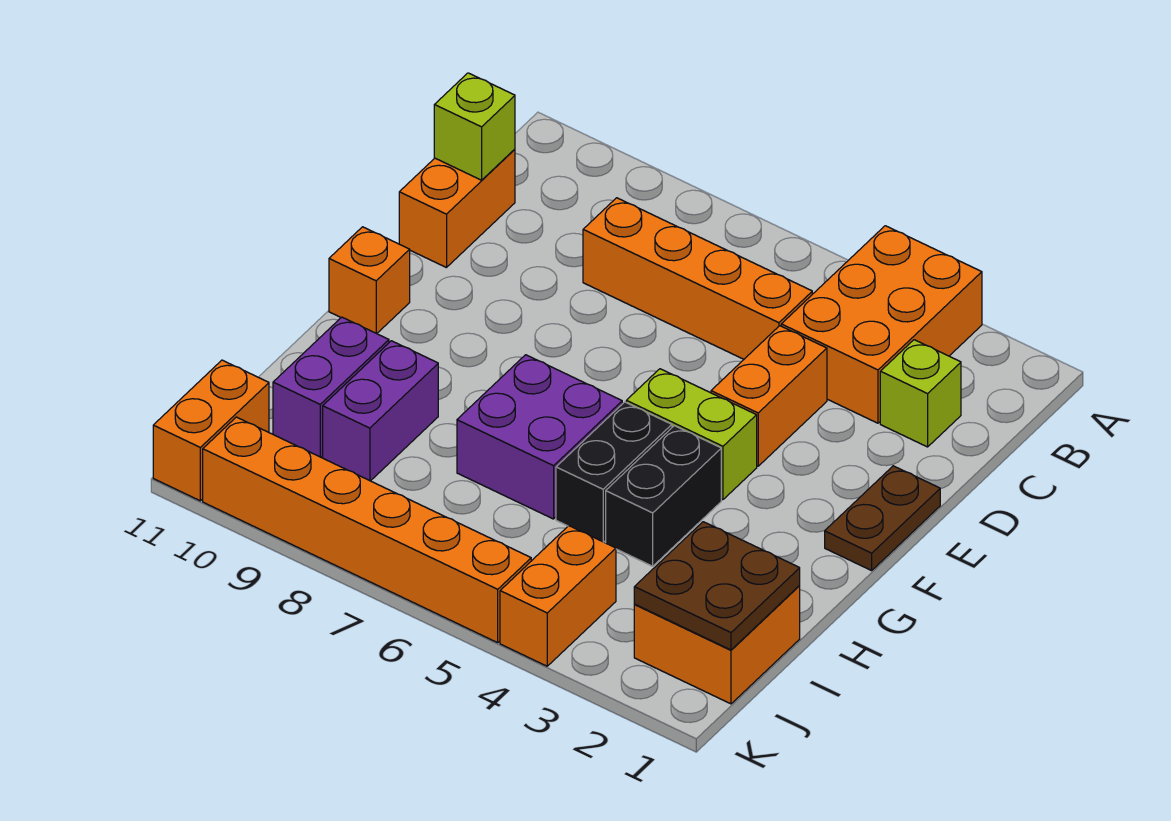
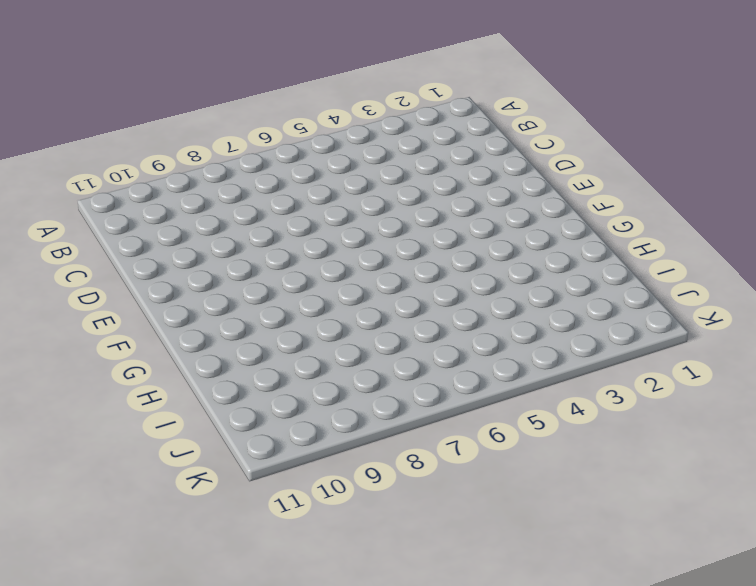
none -> orange brick A3:C4 level 1
none -> lime brick C2 level 1
none -> orange brick C5:C8 level 1

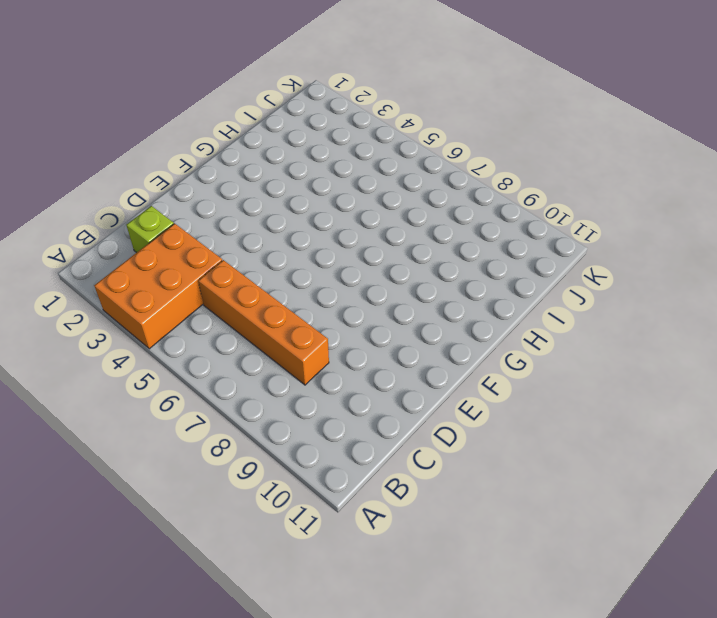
none -> orange brick C11:D11 level 1
none -> orange brick D4:E4 level 1
none -> brown plate E1:F1 level 1

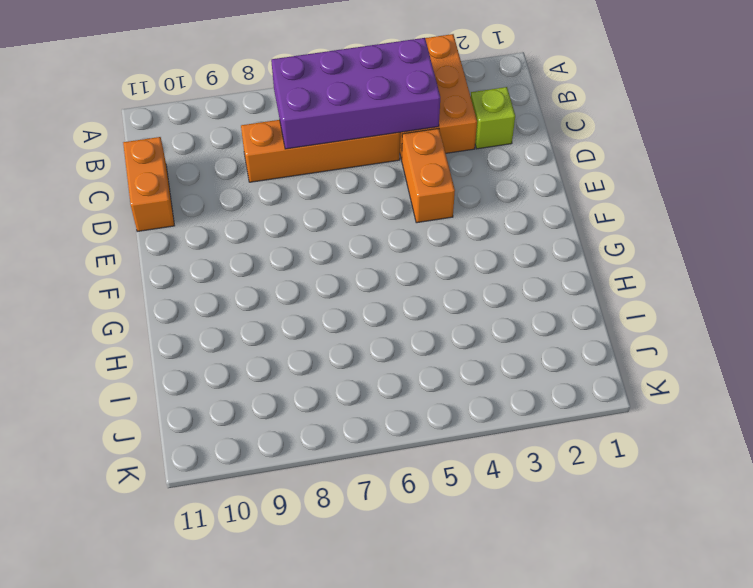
purple brick B4:C7 level 2 -> none
none -> brown plate E1:F1 level 1
none -> lime brick F4:F5 level 1
none -> orange brick F11 level 1

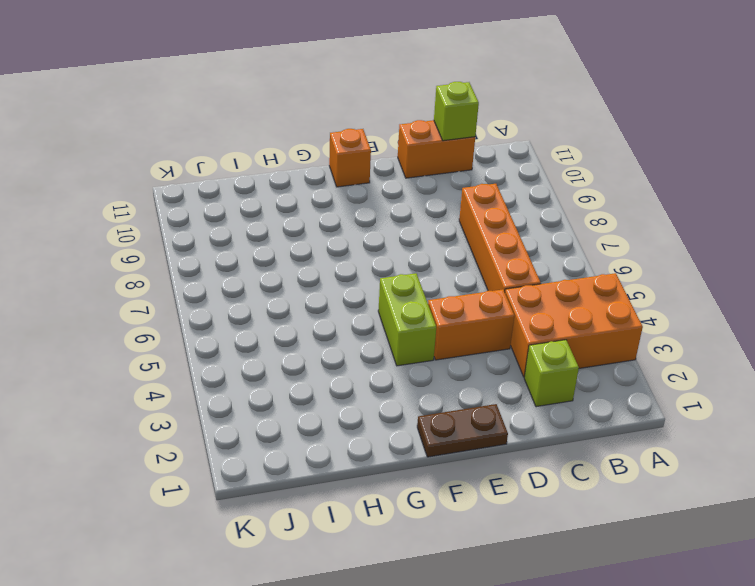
none -> black brick G4:H4 level 1
none -> black brick G5:H5 level 1
none -> purple brick G6:H7 level 1

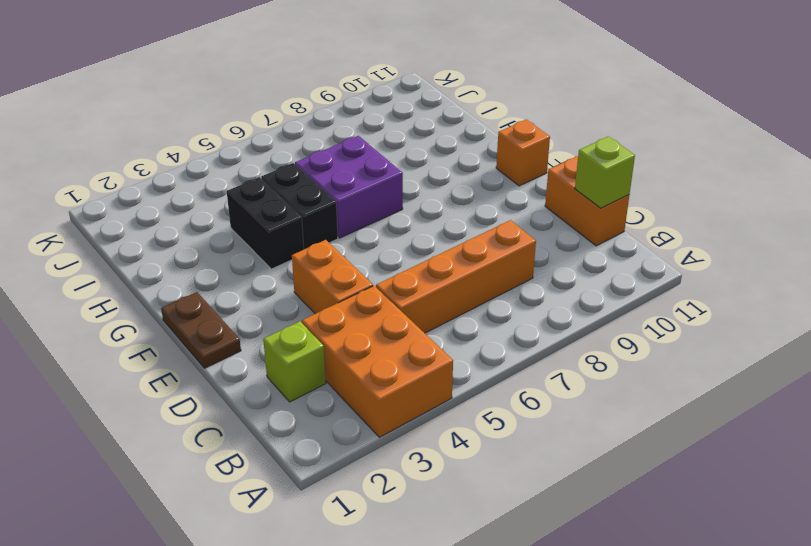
none -> lime brick F4:F5 level 1
none -> purple brick H9:I9 level 1
none -> purple brick H10:I10 level 1

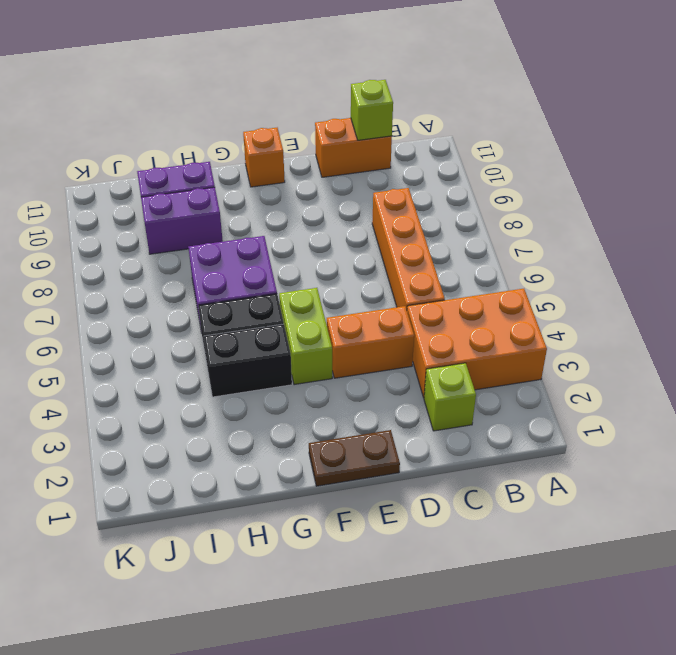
none -> orange brick I1:J2 level 1
none -> orange brick J4:K4 level 1
none -> orange brick J11:K11 level 1

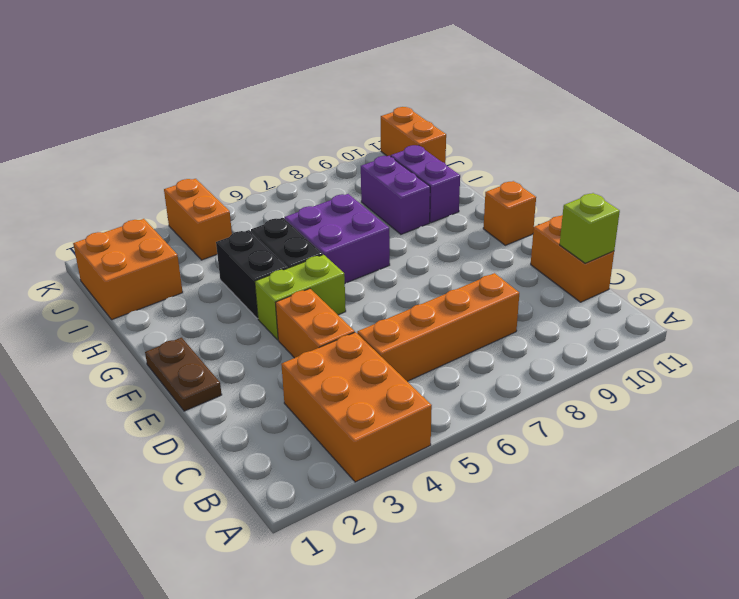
none -> lime brick C2 level 1
none -> orange brick K5:K10 level 1
none -> brown plate I1:J2 level 2

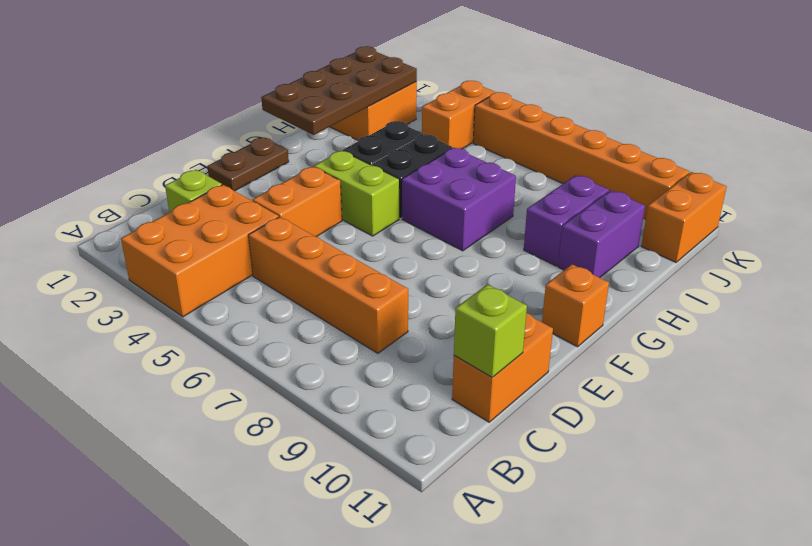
brown plate G1:J2 level 2 -> brown plate I1:J2 level 2

